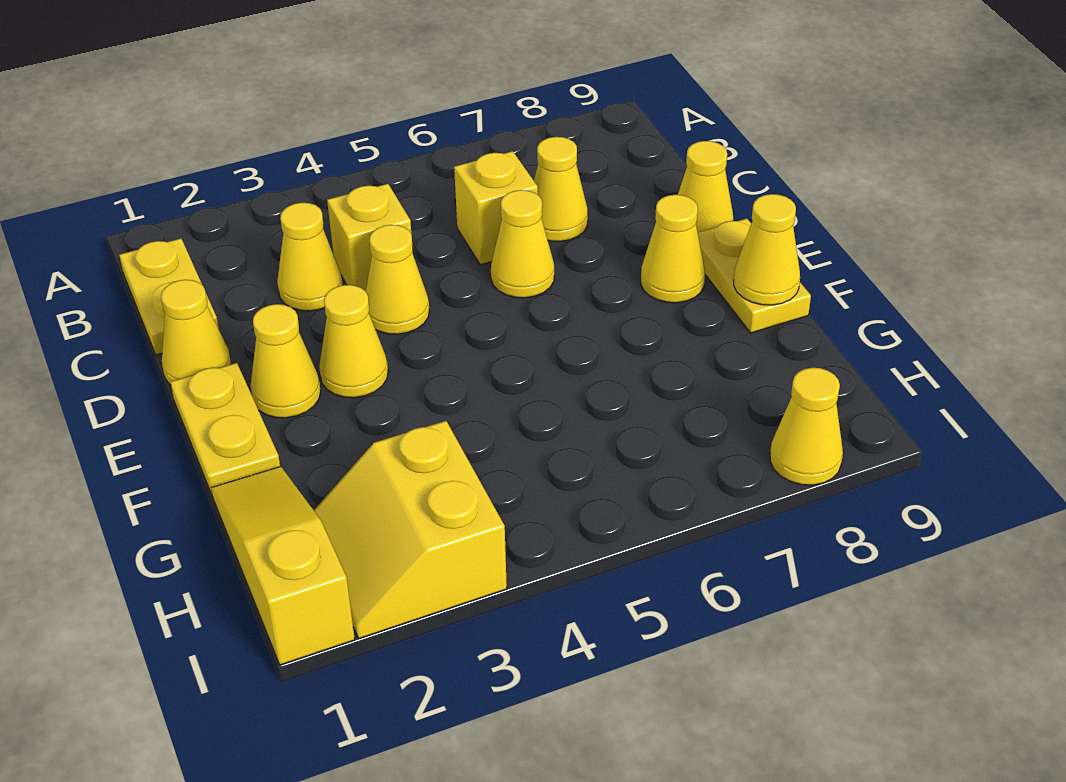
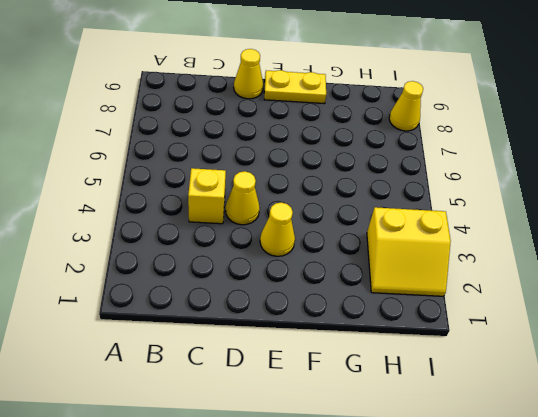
none -> yellow plate B1:C1 level 1
none -> yellow cone C3 level 1
none -> yellow brick C6 level 1

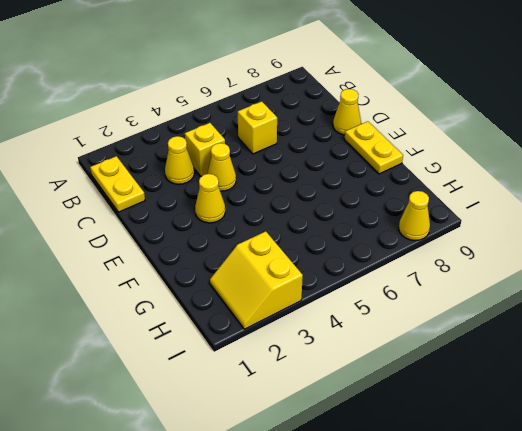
none -> yellow cone C7 level 1
none -> yellow cone D1 level 1
none -> yellow cone D6 level 1

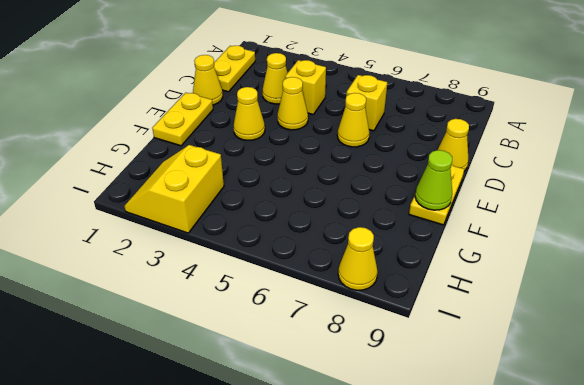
lime cone F9 level 2 -> yellow cone F9 level 2
none -> yellow cone C7 level 1
none -> yellow cone E2 level 1
none -> yellow cone E8 level 1

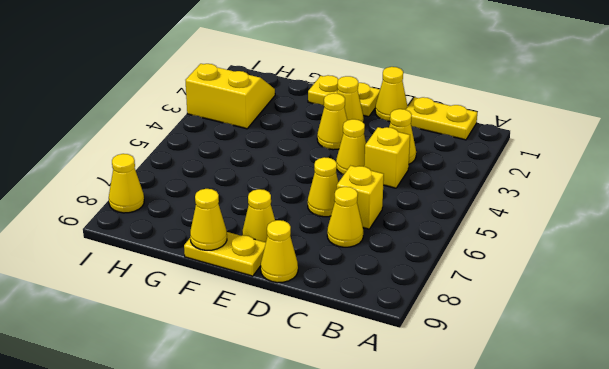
none -> yellow slope G1:I1 level 1 top I

